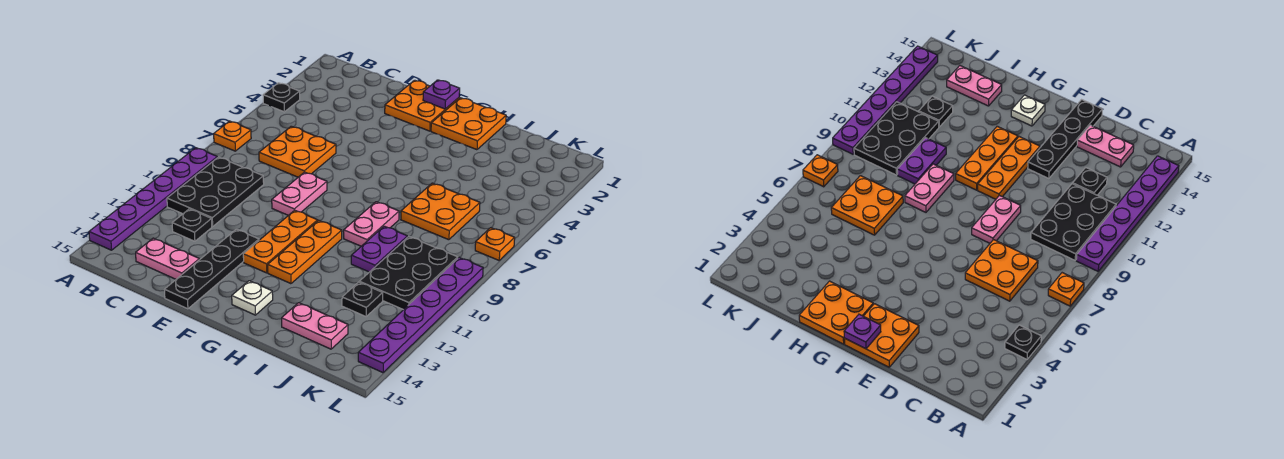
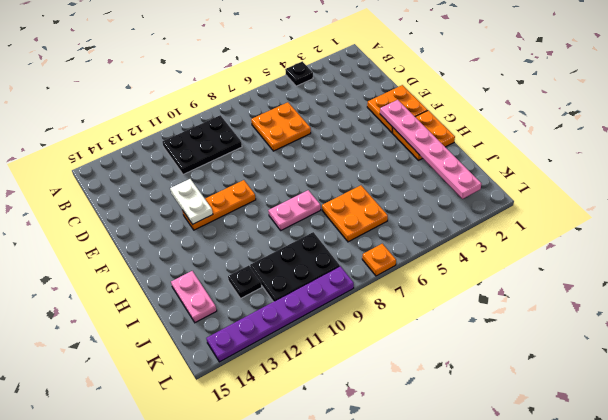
white plate E12:F12 level 2 -> none
pink plate F2:K2 level 2 -> none
none -> orange plate A7 level 1
none -> purple plate A9:A14 level 1
none -> black plate C12 level 1

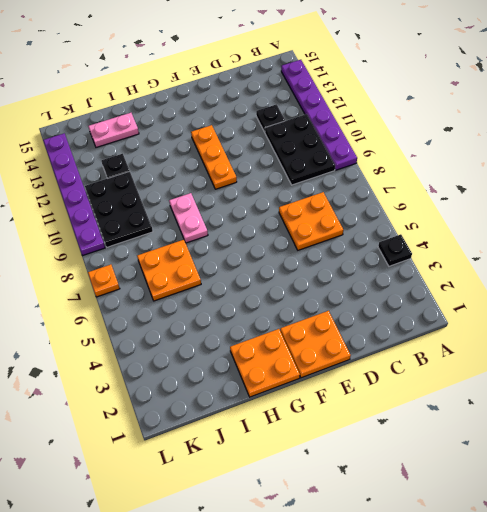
none -> orange plate A7 level 1
none -> pink plate C14:D14 level 1
none -> pink plate E8:E9 level 1

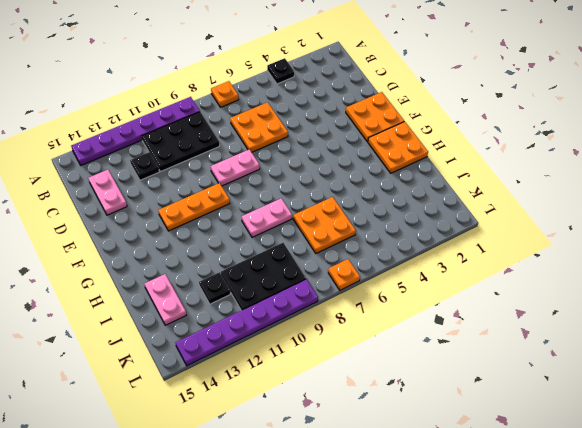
none -> black plate E12:E15 level 1
none -> orange plate G10:G12 level 1
none -> white plate G14 level 1

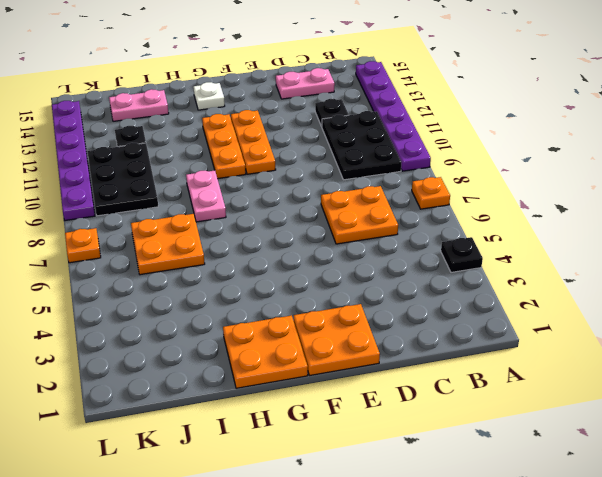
none -> pink plate E8:E9 level 1
none -> black plate E12:E15 level 1
none -> purple plate I9:I10 level 1

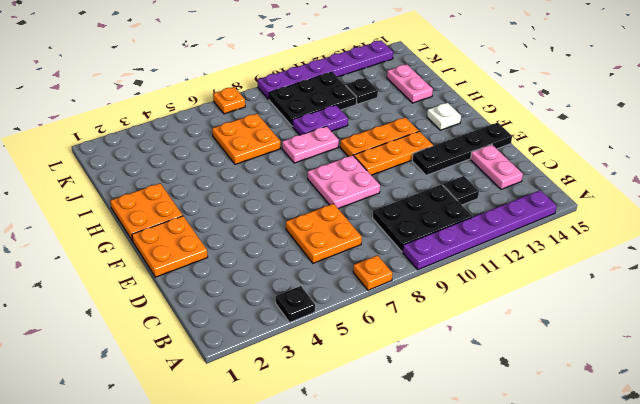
pink plate E8:F9 level 1 -> pink plate E8:E9 level 1
none -> purple plate F1 level 2

